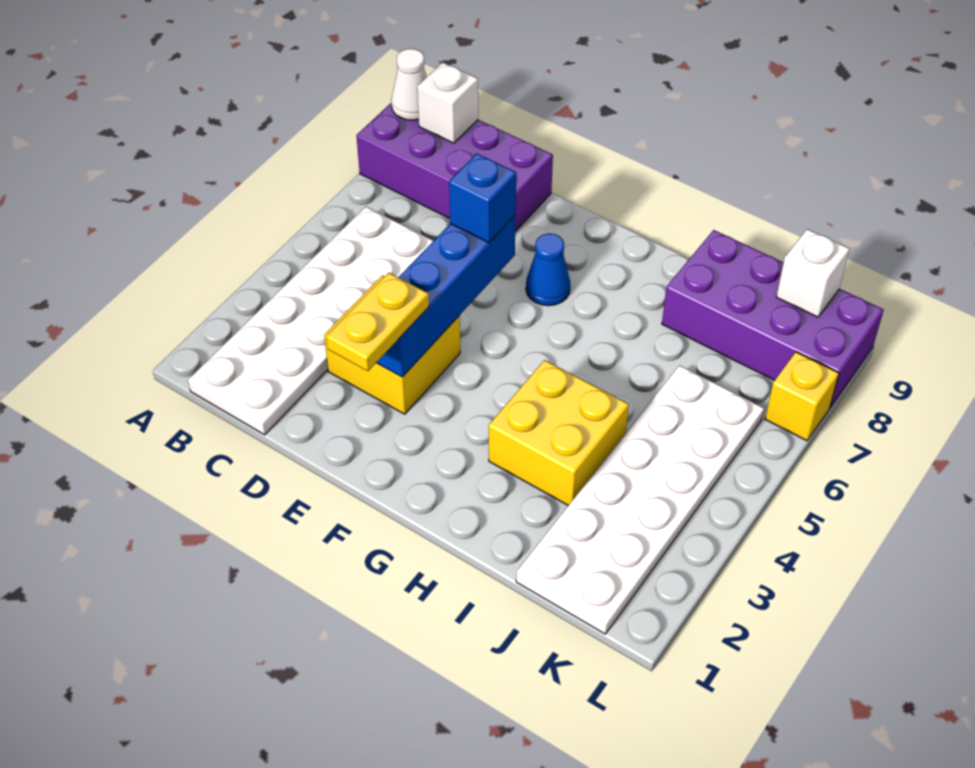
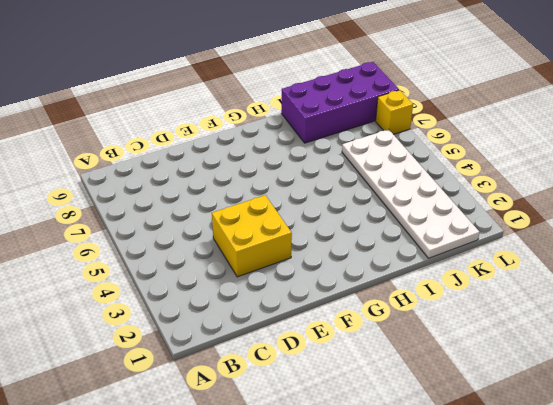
none -> purple brick A8:D9 level 1
none -> white plate B1:C6 level 1
none -> blue cone F7 level 1

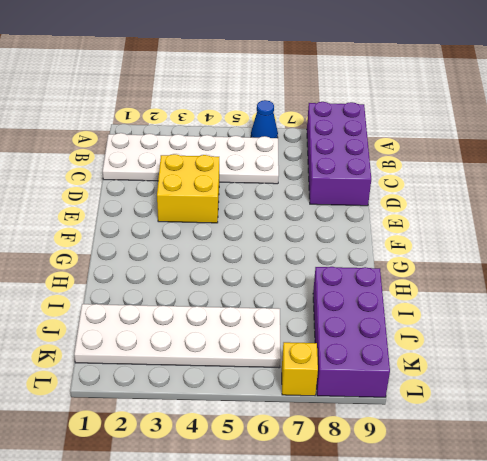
blue cone A6 level 1 -> blue cone F7 level 1
none -> yellow brick H3:I4 level 1
none -> white cone A9 level 2
none -> white brick B9 level 2

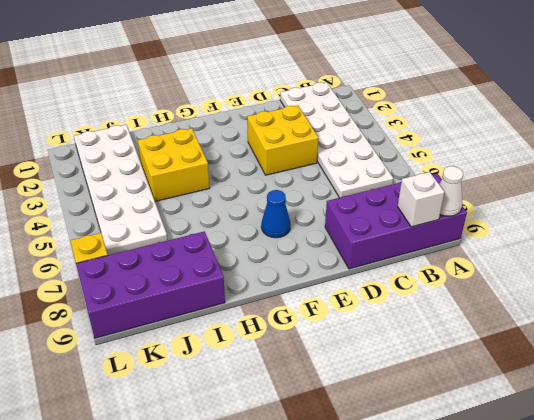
none -> blue brick E3:E6 level 2
none -> white brick K9 level 2
none -> yellow plate E2:E3 level 3

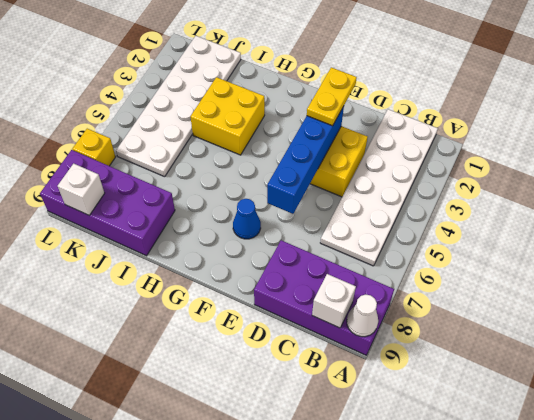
none -> blue brick E6 level 3

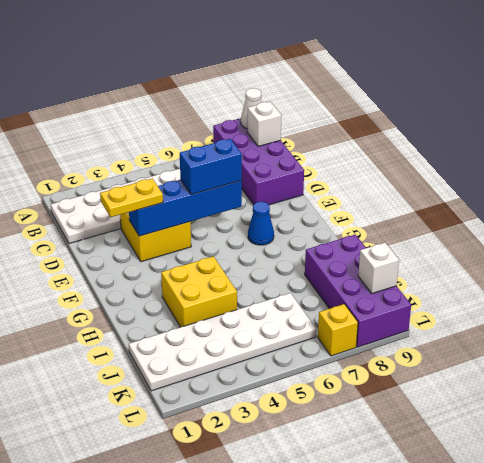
blue brick E5:E6 level 3 -> blue brick E6 level 3

